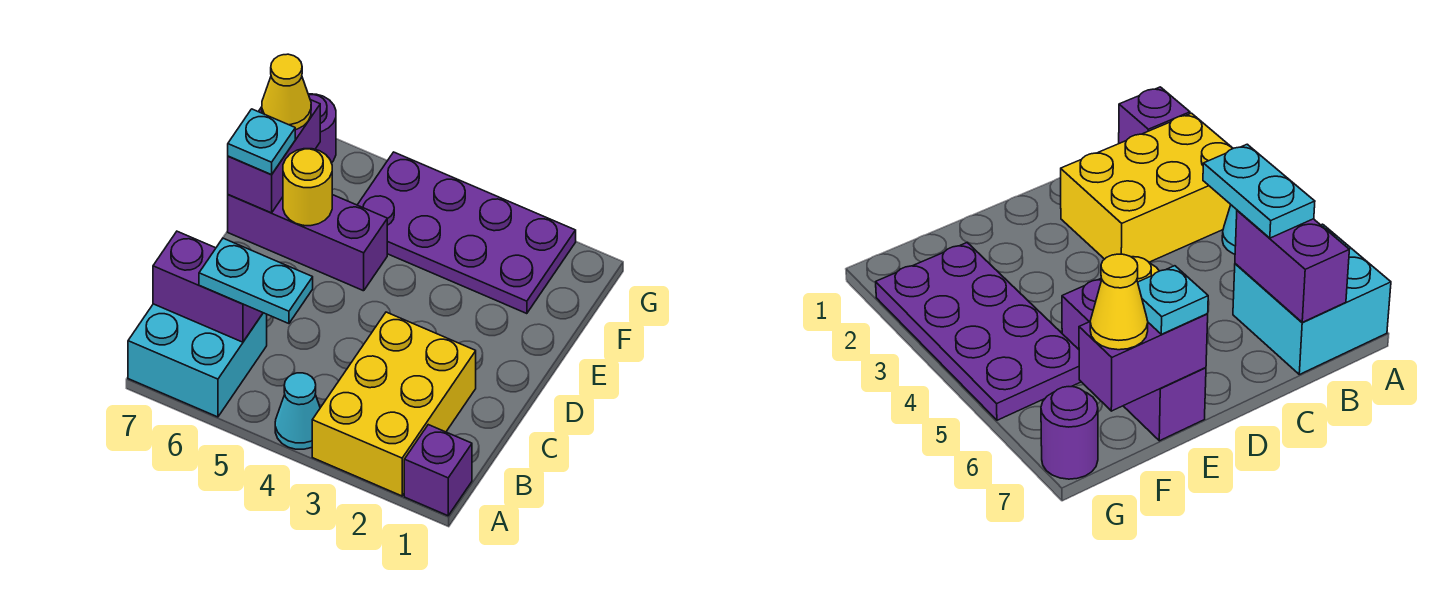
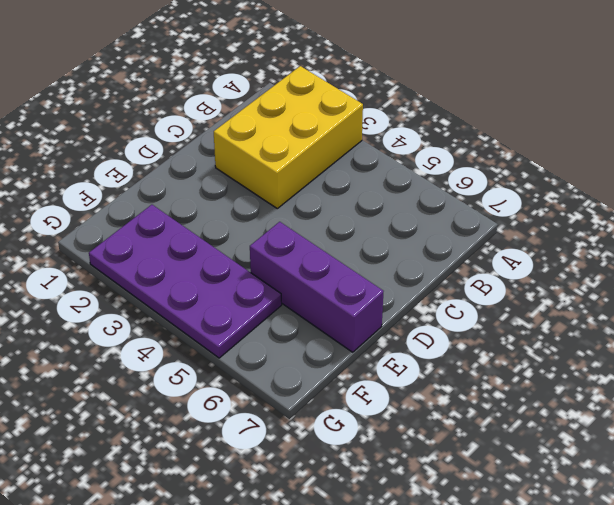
none -> purple brick A1 level 1
none -> cyan cone A4 level 1
none -> cyan brick A6:B7 level 1

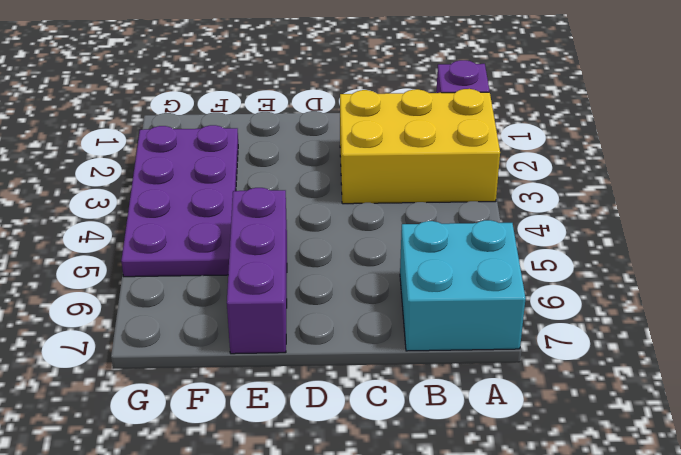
none -> cyan cone A4 level 1
none -> purple round brick G7 level 1
none -> purple brick B6:B7 level 2

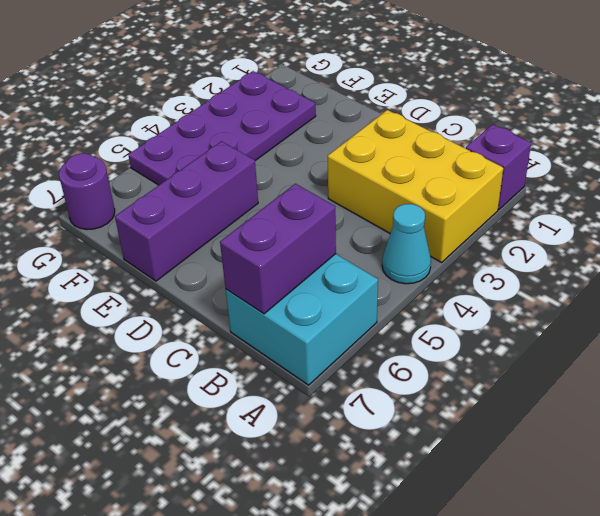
none -> yellow round brick E6 level 2
none -> purple brick E7:F7 level 2
none -> cyan plate B5:B6 level 3

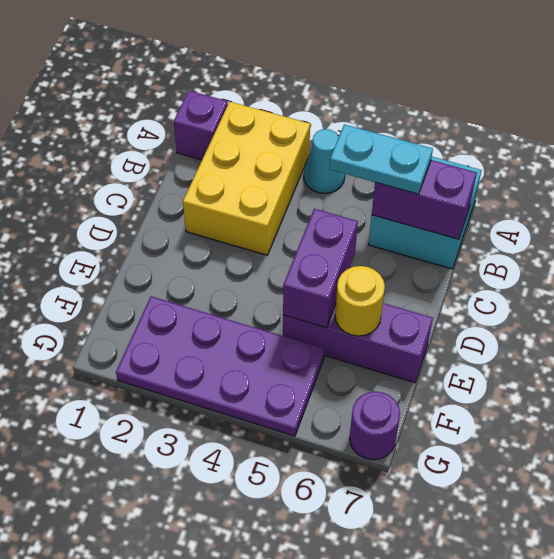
purple brick D5:E5 level 2 -> purple brick E7:F7 level 2
none -> cyan plate E7 level 3
none -> yellow cone F7 level 3

